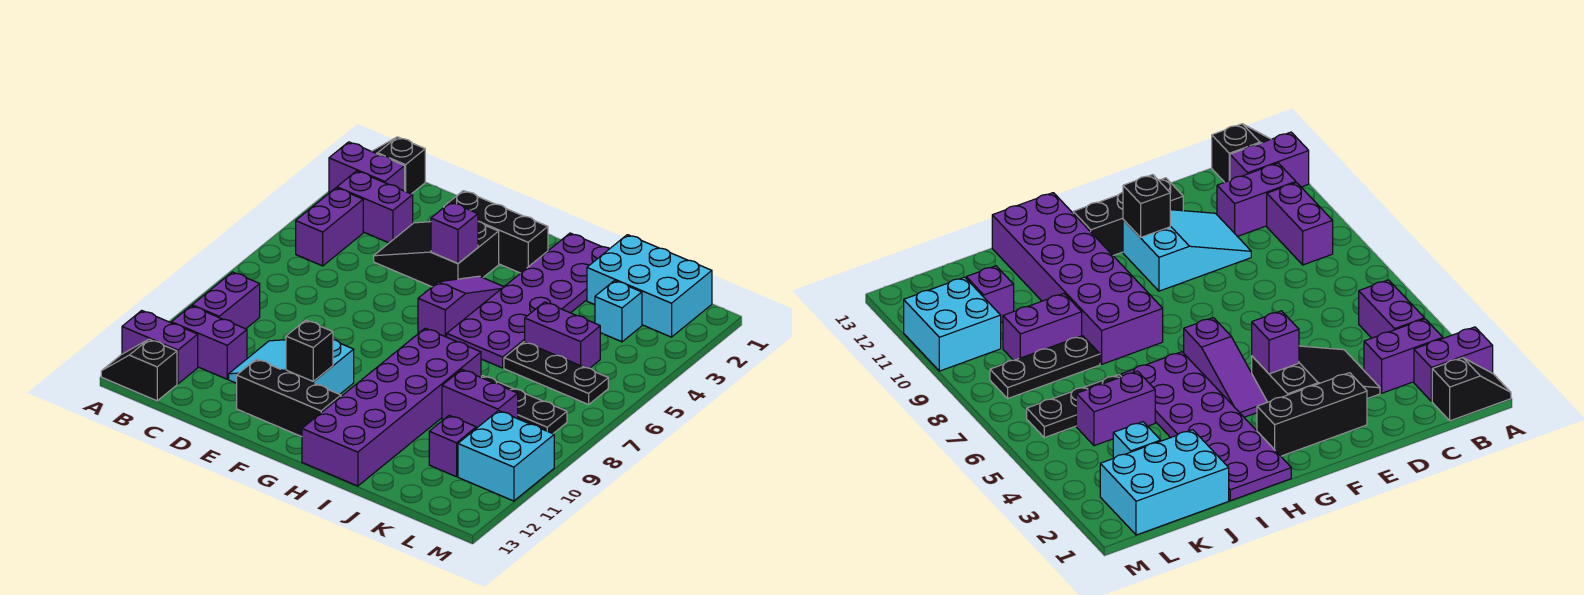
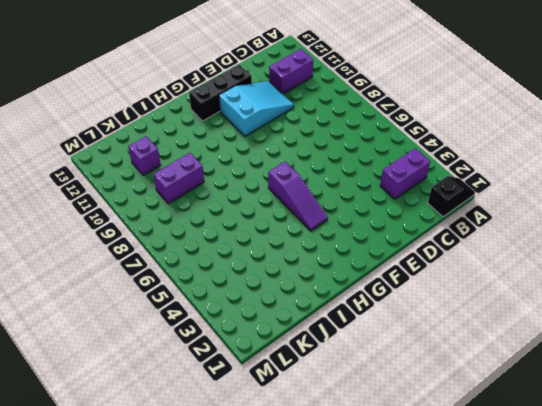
none -> purple brick A2:B2 level 1
none -> purple brick A12:B12 level 1
none -> black slope A13:B13 level 1 top B

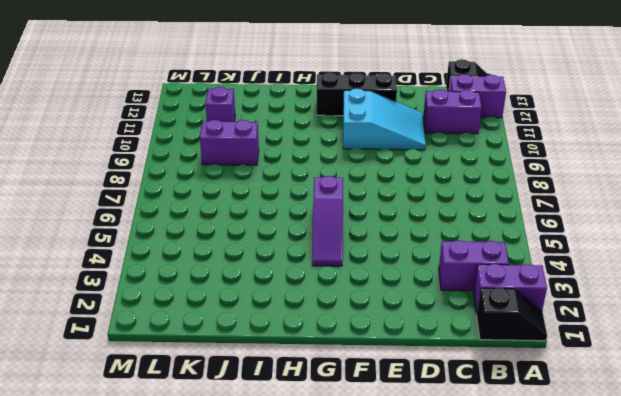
none -> purple brick B4:B5 level 1
none -> purple brick B9:B10 level 1
none -> black slope D3:F4 level 1 top F

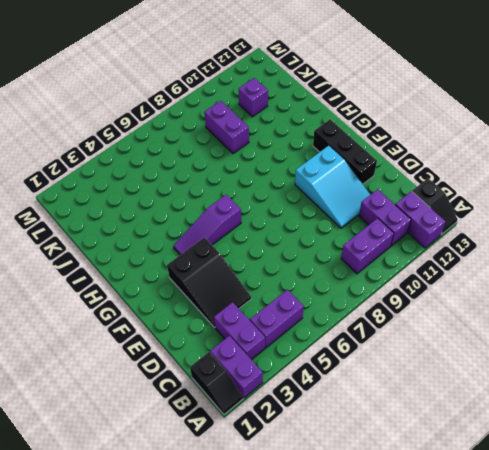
none -> black brick E2:G2 level 1
none -> purple plate H1:I6 level 1
none -> purple brick H8:I13 level 1

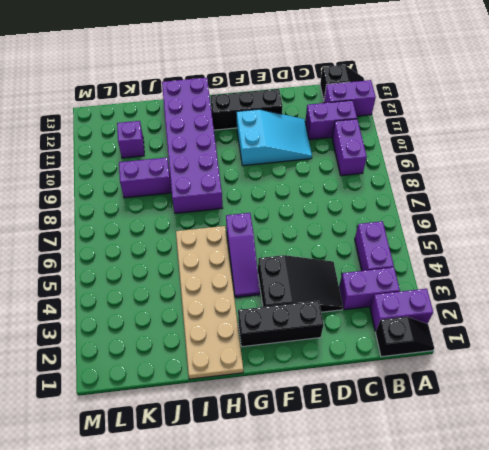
tan plate H1:I6 level 1 -> purple plate H1:I6 level 1
none -> cyan brick J1:L2 level 1
none -> purple brick J5:K5 level 1
none -> black plate J6:L6 level 1

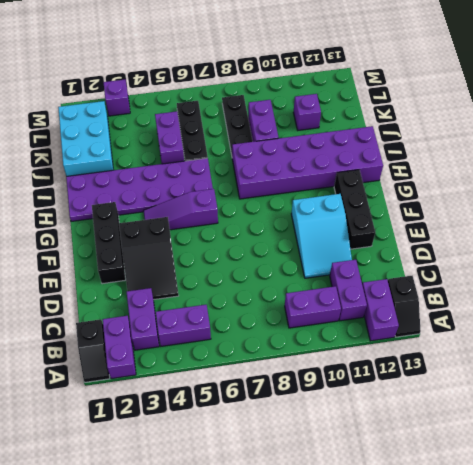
purple brick M3 level 1 -> purple brick F4 level 2
none -> cyan brick K3 level 1
none -> cyan brick L10:M11 level 1
none -> black brick F11 level 2

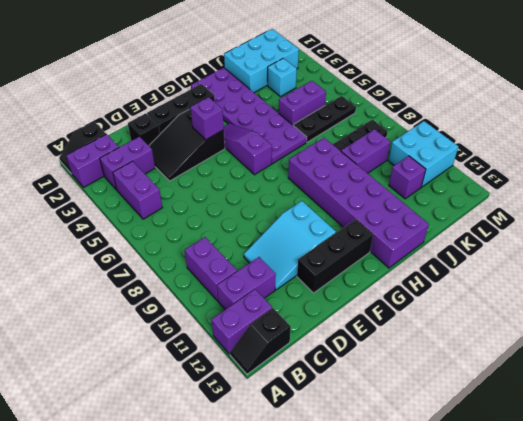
black brick D2 level 1 -> black brick F11 level 2

